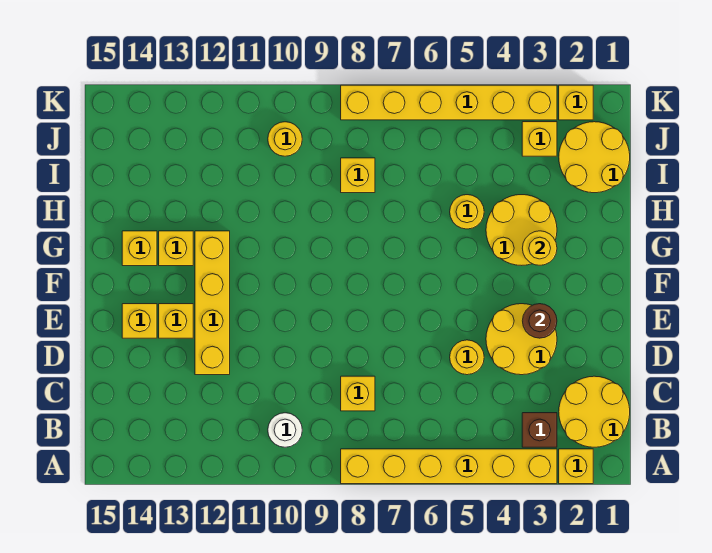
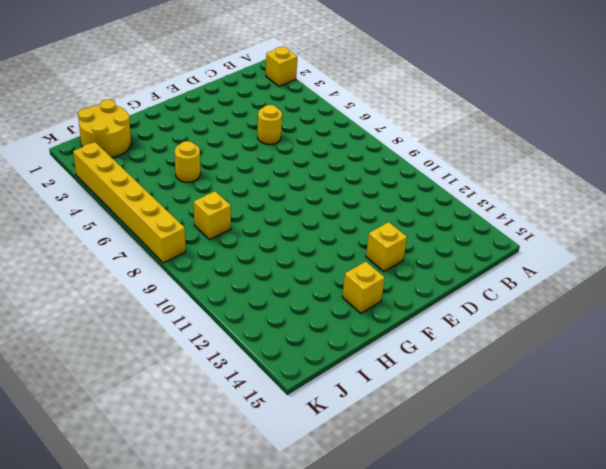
none -> yellow brick A3:A8 level 1
none -> yellow round brick B1:C2 level 1
none -> brown brick B3 level 1

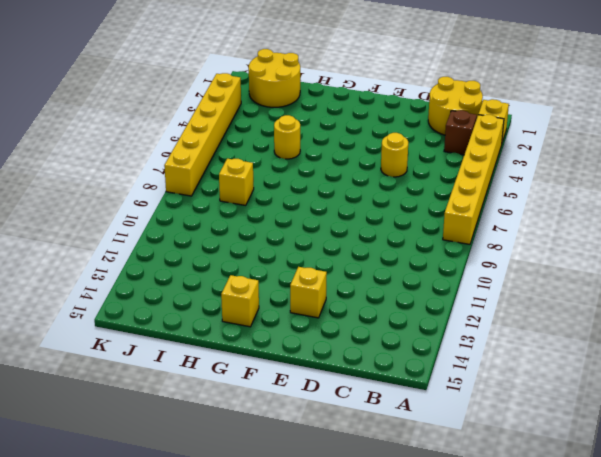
none -> white round brick B10 level 1
none -> yellow brick C8 level 1
none -> yellow round brick D3:E4 level 1

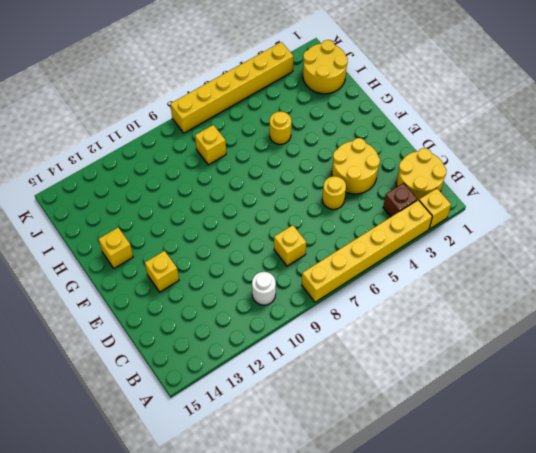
none -> yellow brick D12:G12 level 1
none -> yellow brick E14 level 1
none -> yellow round brick G3:H4 level 1

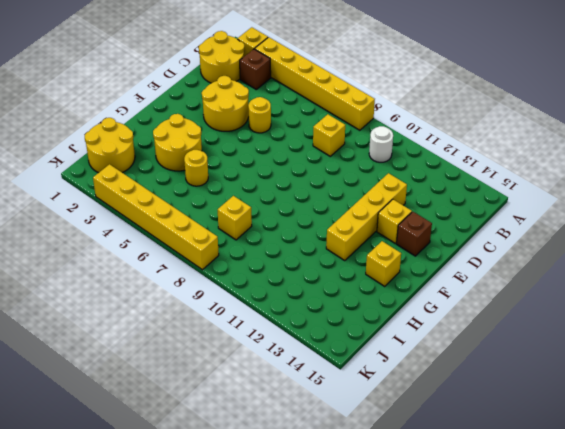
brown brick E14 level 1 -> yellow brick E14 level 1
none -> yellow brick G13 level 1
none -> yellow brick J3 level 1
none -> yellow round brick J10 level 1

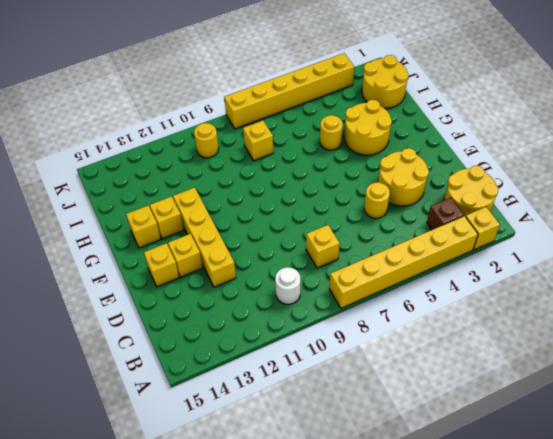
none -> yellow brick J3 level 1
none -> yellow brick K2 level 1
none -> brown round brick E3 level 2

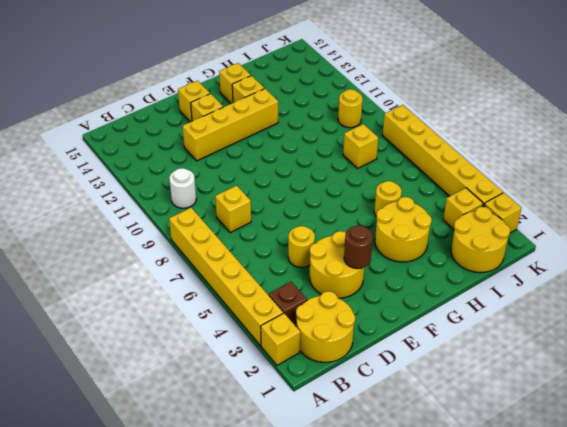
none -> yellow round brick G3 level 2

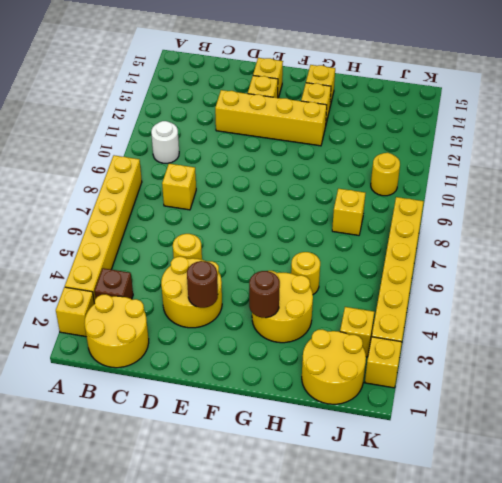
brown round brick G3 level 2 -> yellow round brick G3 level 2

